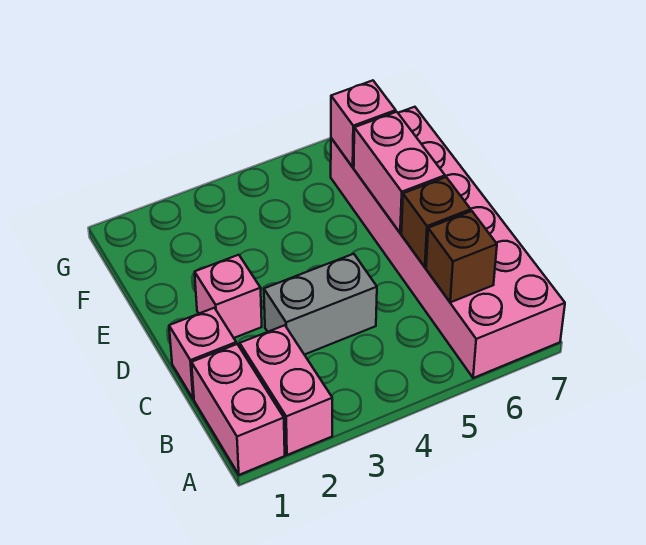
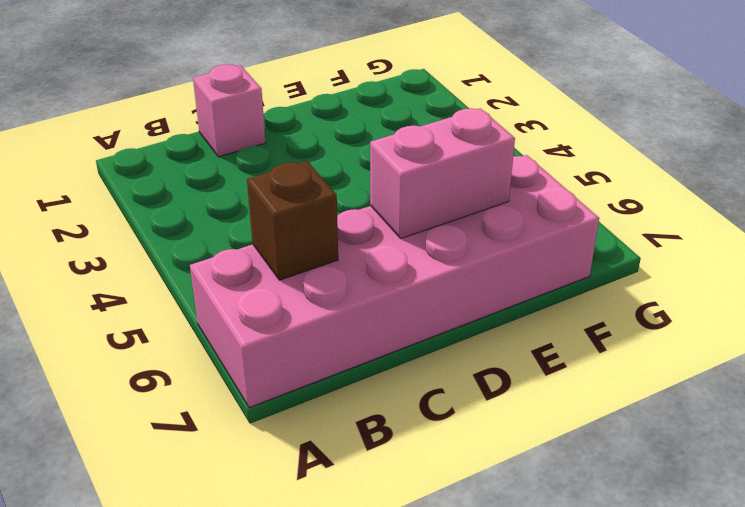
none -> pink brick A1:B1 level 1
none -> pink brick A2:B2 level 1

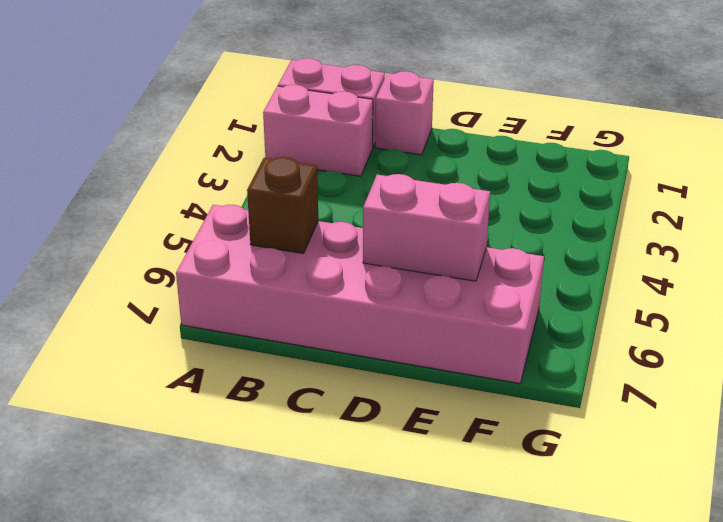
none -> grey brick C3:C4 level 1
none -> pink brick D2 level 1

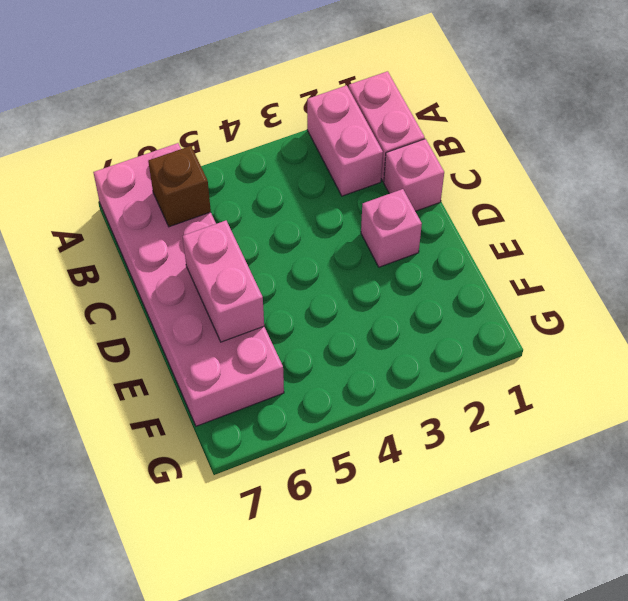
none -> grey brick C3:C4 level 1
none -> brown brick C6 level 2

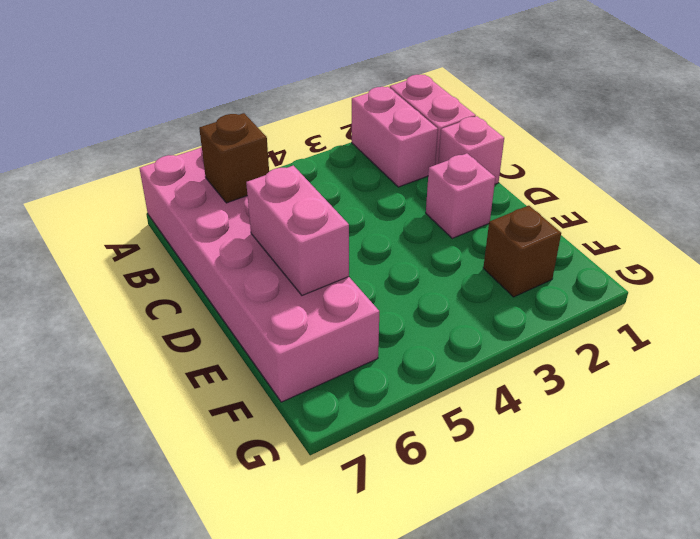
brown brick F2 level 1 -> brown brick C6 level 2
none -> grey brick C3:C4 level 1
none -> pink brick F6 level 2

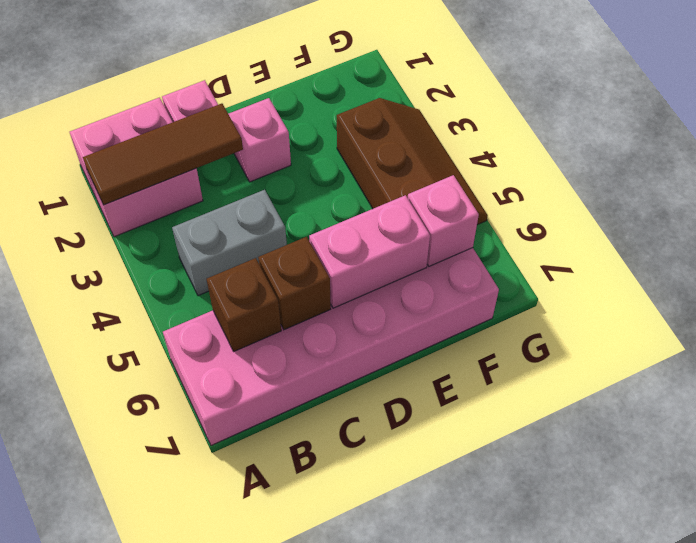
brown tile A2:C2 level 2 -> none
grey brick B4:C4 level 1 -> grey brick C3:C4 level 1
brown slope F3:G5 level 1 top F -> none

